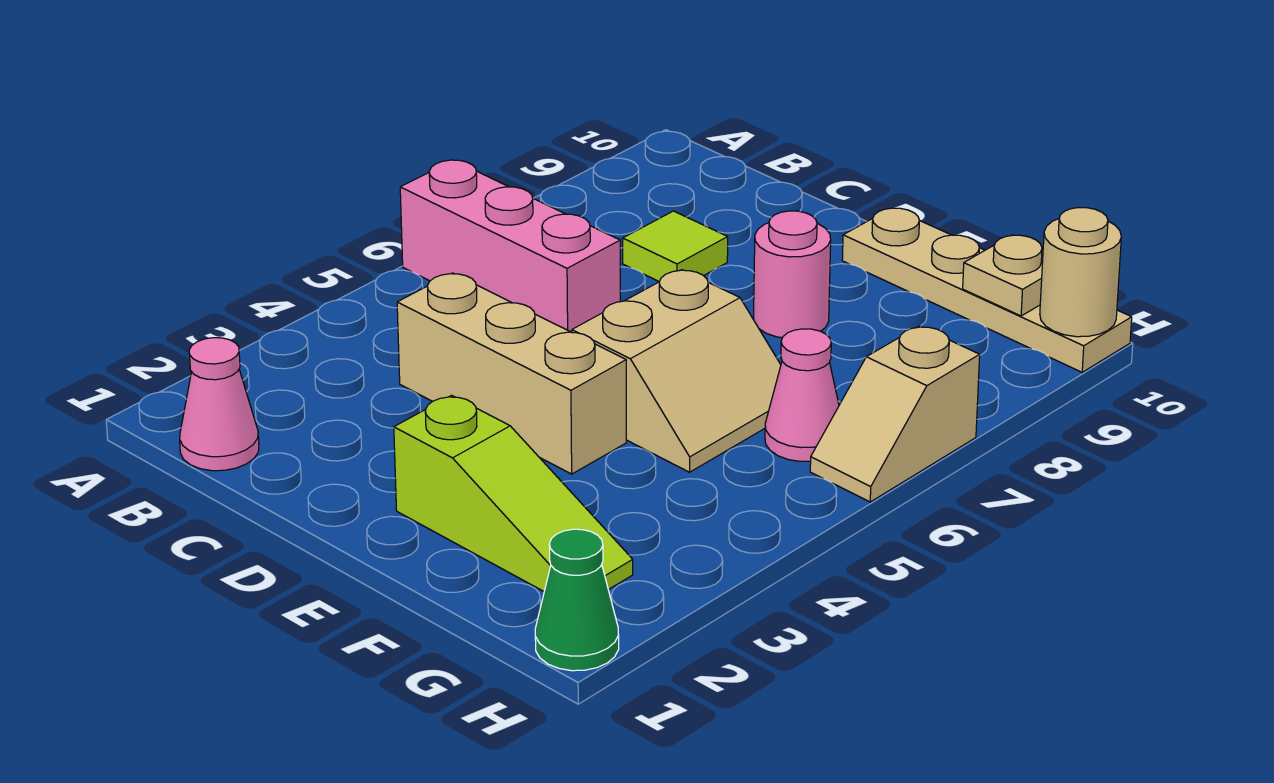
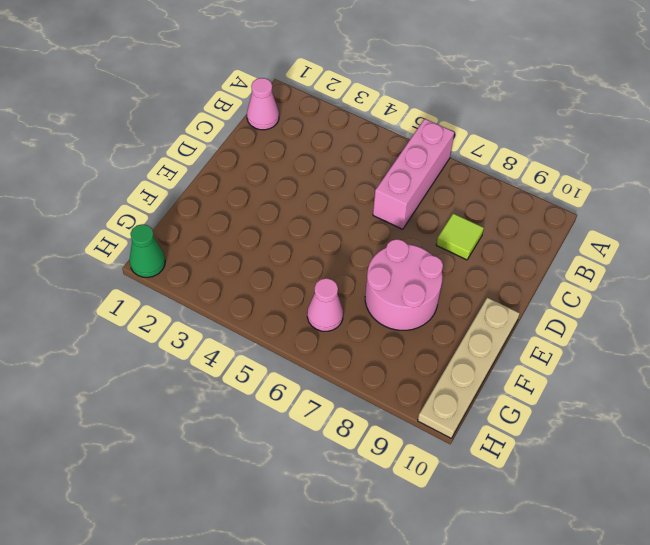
pink round brick E7:F8 level 1 -> pink round brick E8 level 1
none -> tan brick C4:E4 level 1
none -> lime slope E2:G2 level 1 top E
none -> tan slope E5:F6 level 1 top E

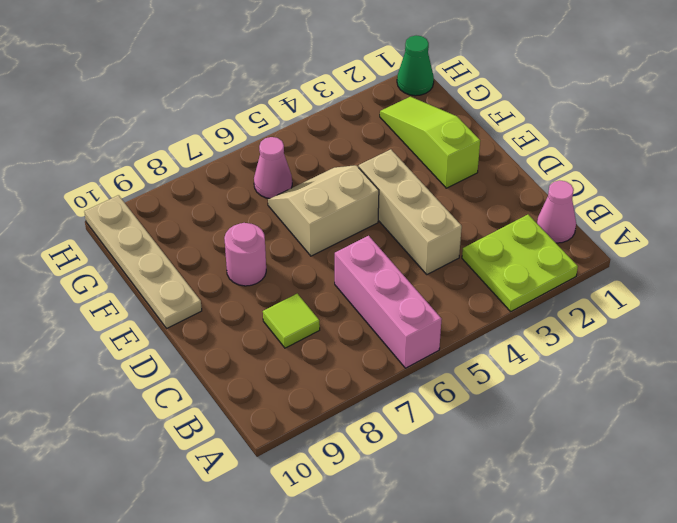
lime plate A2:B3 level 1 -> none
none -> tan slope H6:H7 level 1 top 7
none -> tan plate G10 level 2
none -> tan round brick H10 level 2

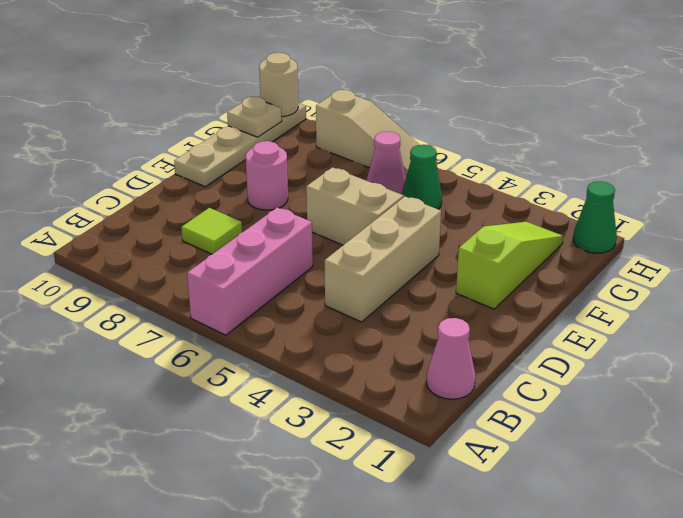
green cone G5 level 1 -> none
tan slope H6:H8 level 1 top 8 -> tan slope H6:H7 level 1 top 7

